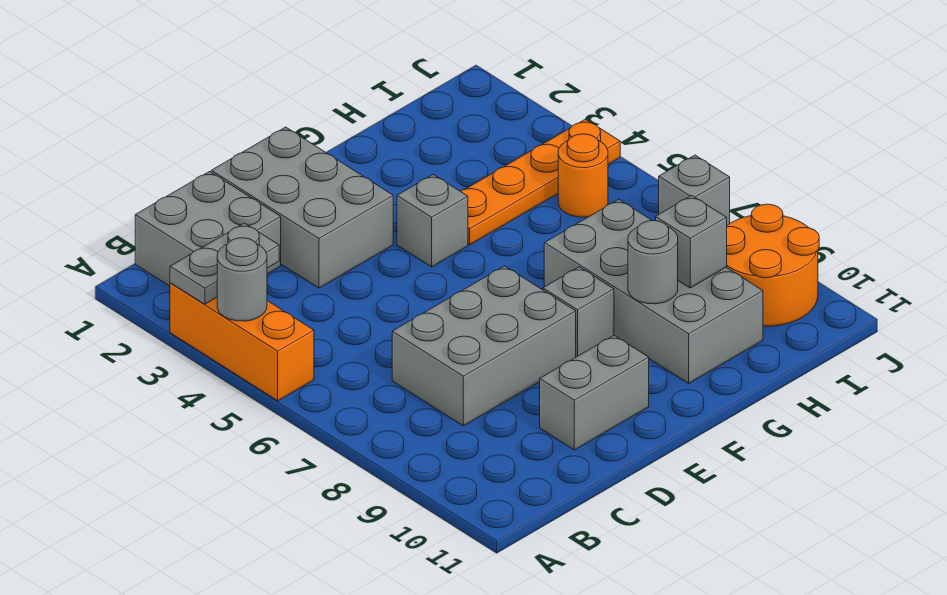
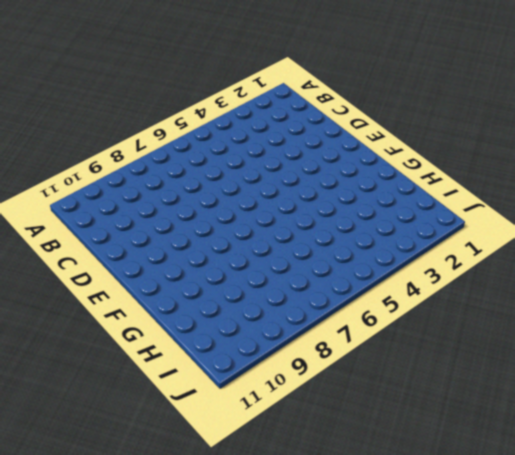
none -> orange brick A3:A5 level 1
none -> grey brick B1:C2 level 1
none -> grey brick C7:E8 level 1

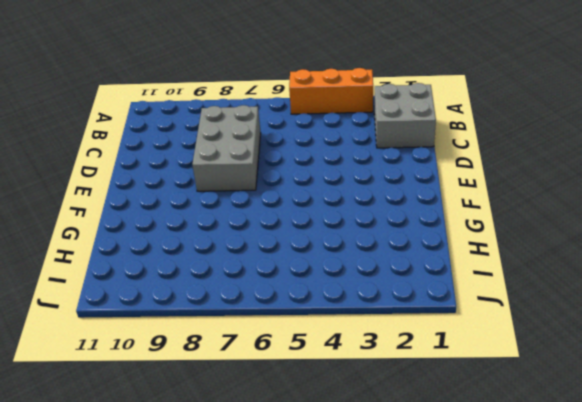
none -> grey brick D1:E3 level 1
none -> grey brick D10:E10 level 1
none -> grey brick F4 level 1

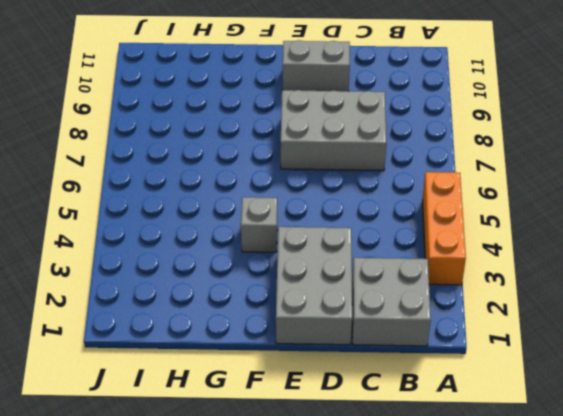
none -> grey brick F8 level 1
none -> orange plate G4:J4 level 1
none -> grey brick G7:H10 level 1

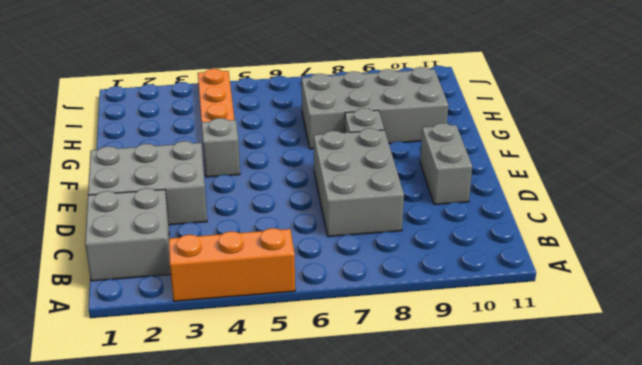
none -> orange round brick I5 level 1
none -> orange round brick I9:J10 level 1
none -> grey brick J7 level 1

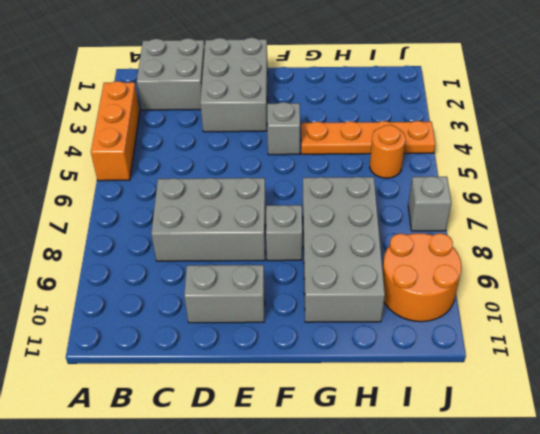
none -> grey plate A3:B3 level 2
none -> grey round brick A4 level 2
none -> grey round brick G9 level 2

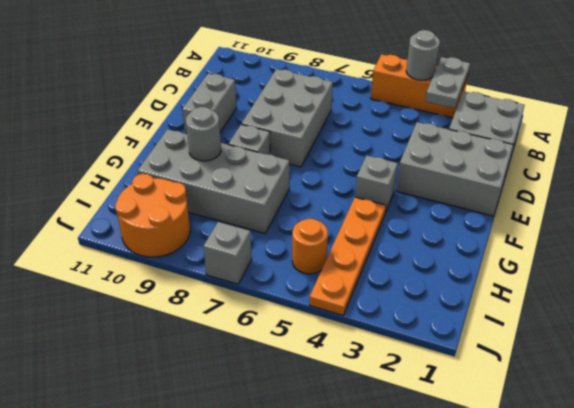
none -> grey brick H9 level 2

